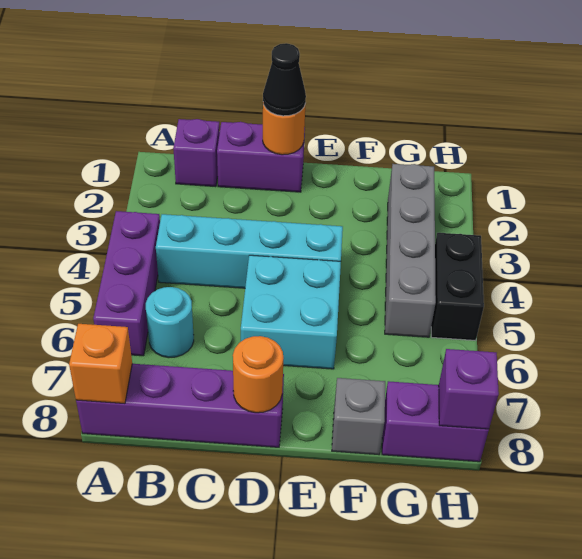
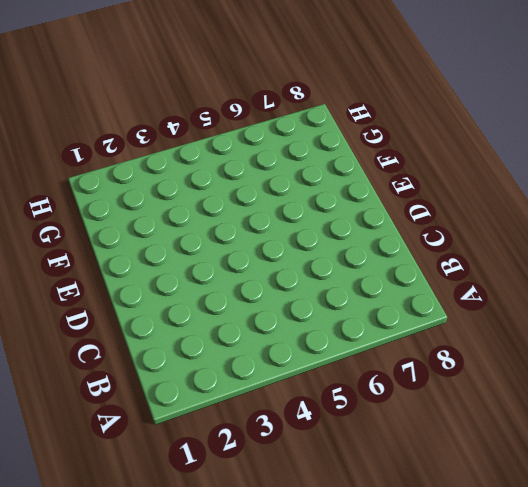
none -> purple brick A4:A6 level 1
none -> purple brick A8:D8 level 1
none -> purple brick B1 level 1

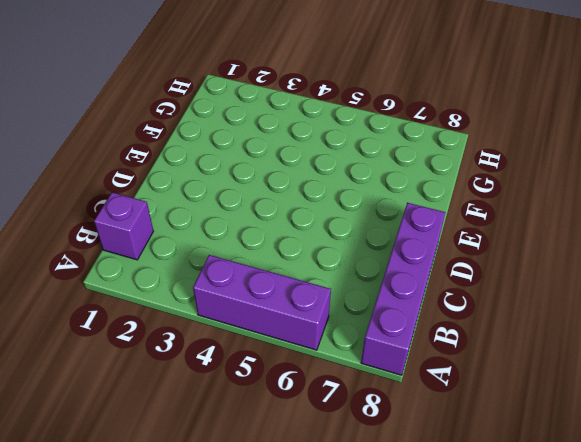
none -> cyan brick B4:E4 level 1
none -> cyan round brick B6 level 1
none -> purple brick C1:D1 level 1

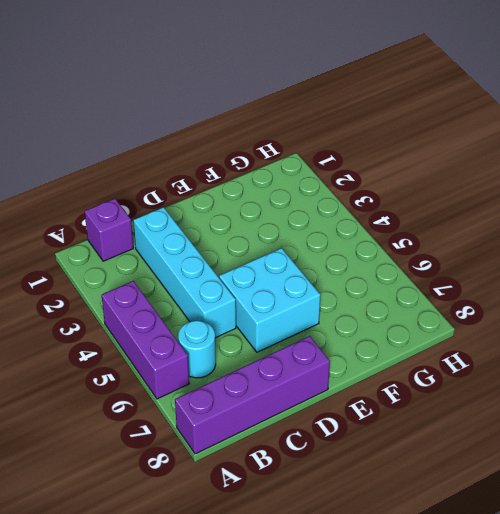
cyan brick C2:C5 level 1 -> cyan brick B4:E4 level 1
none -> purple brick C1:D1 level 1
none -> grey brick F8 level 1
none -> grey brick G2:G5 level 1

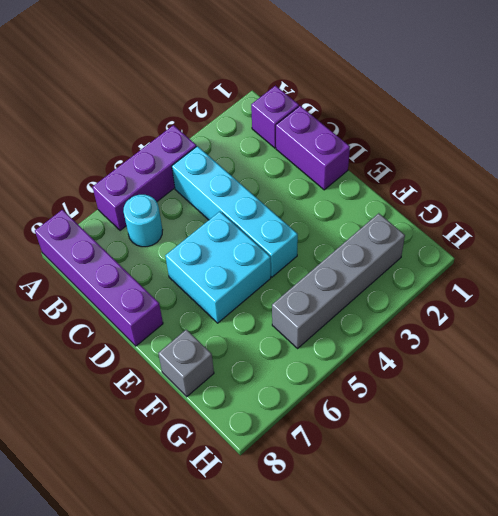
none -> purple brick G8:H8 level 1
none -> black brick H4:H5 level 1
none -> orange brick A8 level 2

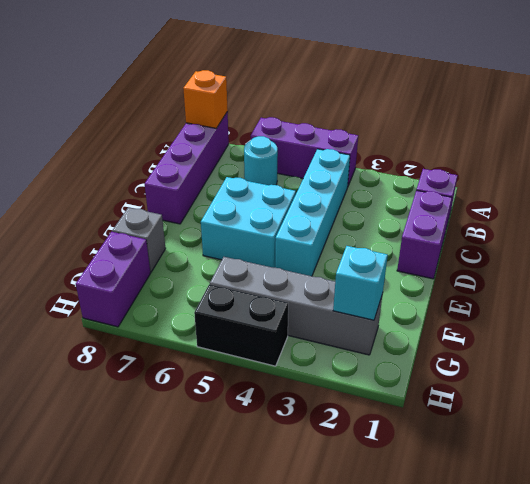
cyan brick G2 level 2 -> none
none -> orange round brick D1 level 2
none -> orange round brick D8 level 2
none -> purple brick H8 level 2

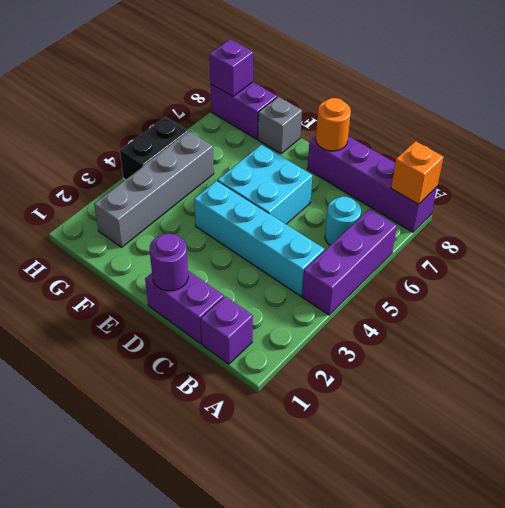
purple round brick D1 level 2 -> orange round brick D1 level 2
none -> black cone D1 level 3

